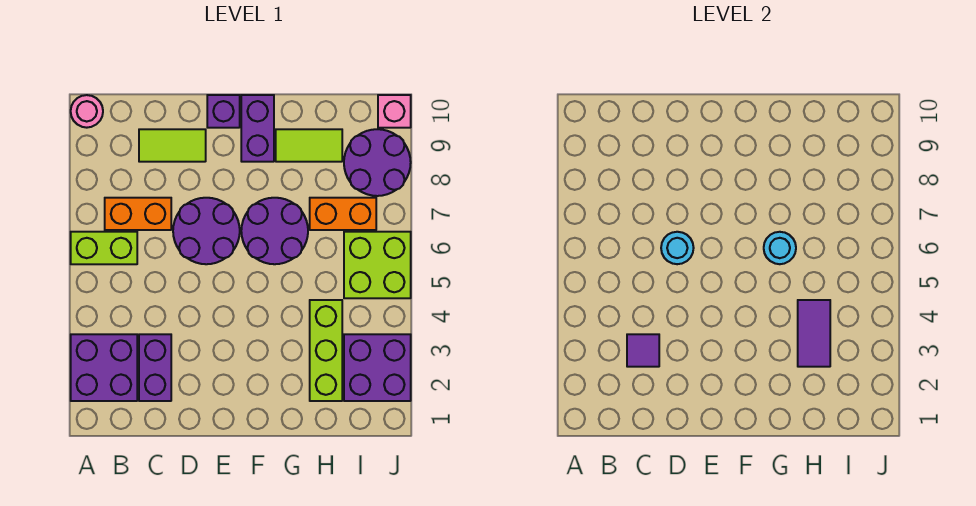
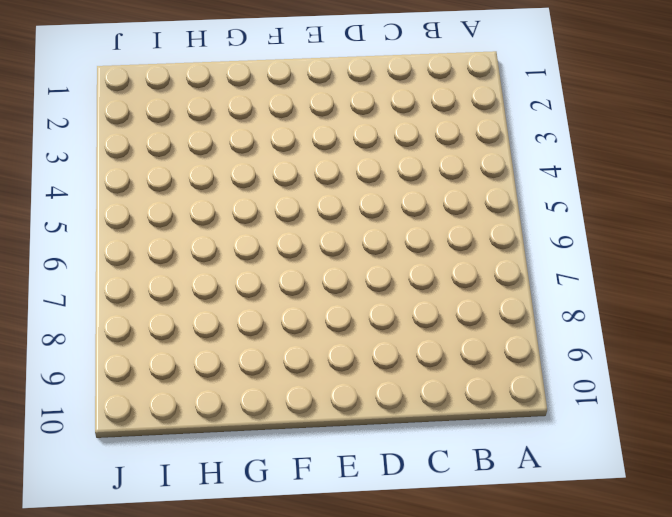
none -> purple brick A2:B3 level 1
none -> lime brick A6:B6 level 1
none -> pink round brick A10 level 1

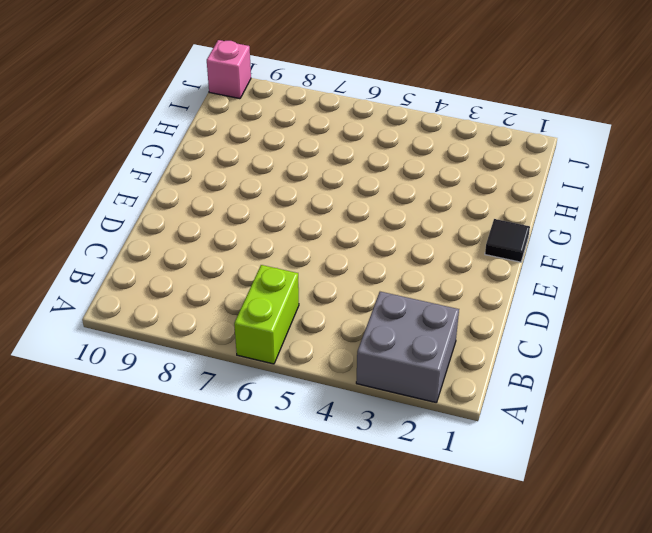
grey brick A2:B3 level 1 -> purple brick A2:B3 level 1
black tile F1 level 1 -> none
none -> pink round brick A10 level 1
none -> orange brick B7:C7 level 1
none -> purple brick C2:C3 level 1

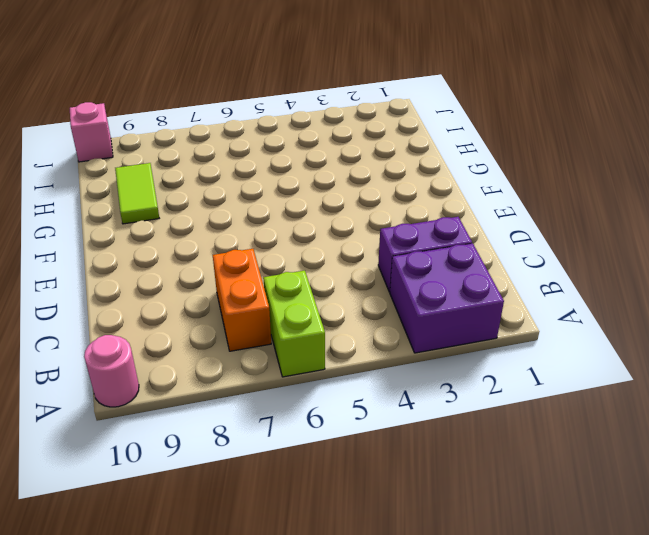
none -> lime tile C9:D9 level 1
none -> purple round brick D6:E7 level 1
none -> purple brick E10 level 1

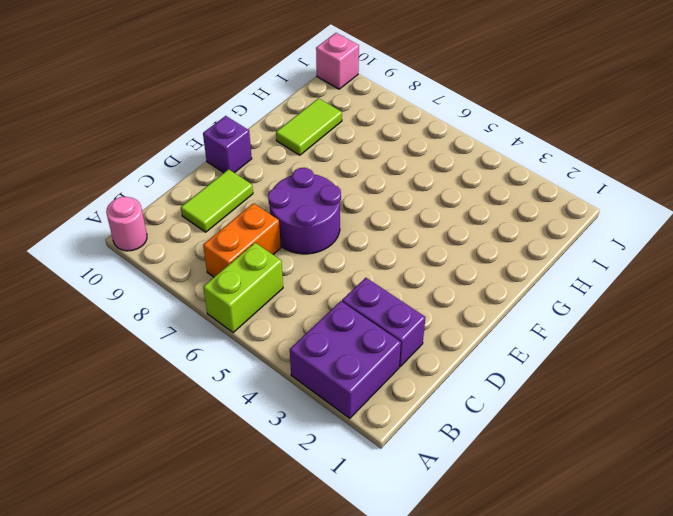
none -> purple round brick F6:G7 level 1
none -> purple brick F9:F10 level 1
none -> lime brick H2:H4 level 1

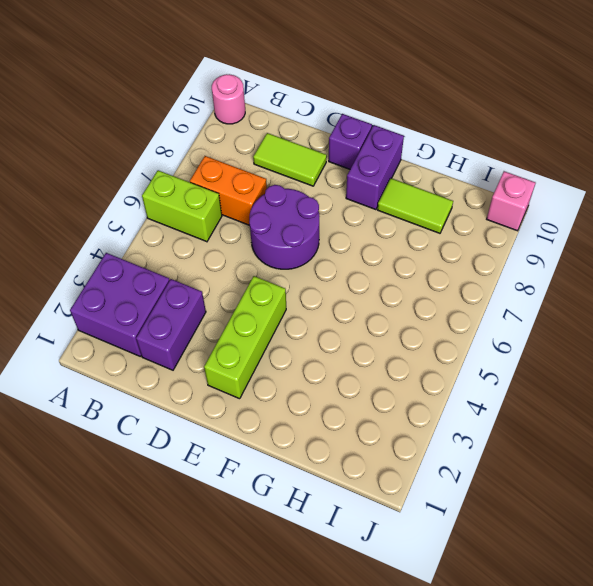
lime brick E2:E4 level 1 -> lime brick H2:H4 level 1
none -> purple round brick F6:G7 level 1
none -> orange brick H7:I7 level 1
none -> purple brick I2:J3 level 1

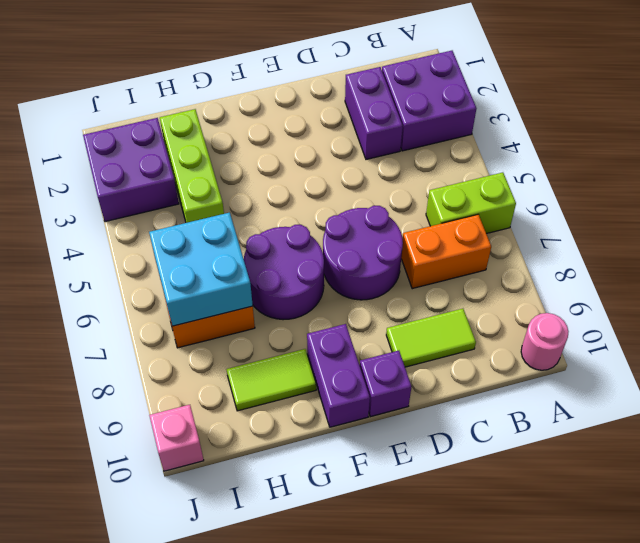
cyan brick H6:I7 level 2 -> none
none -> lime brick I5:J6 level 1
none -> purple round brick I8:J9 level 1
none -> purple tile C3 level 2

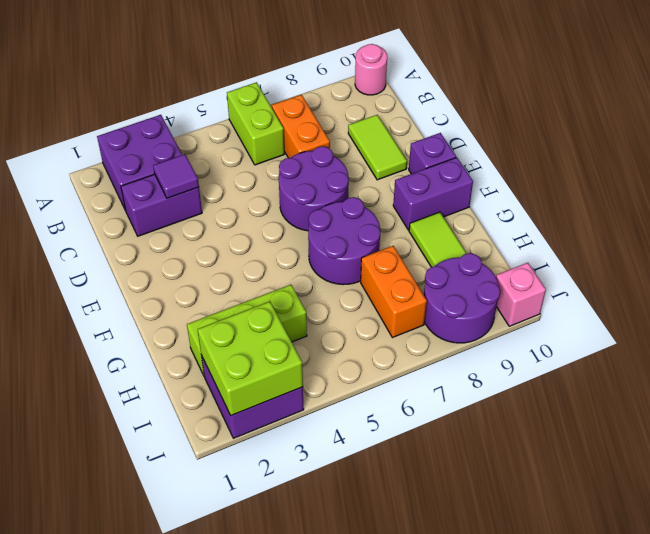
lime brick I2:J3 level 2 -> lime brick I5:J6 level 1
none -> cyan round brick D6 level 2
none -> cyan round brick G6 level 2
none -> purple tile H3:H4 level 2

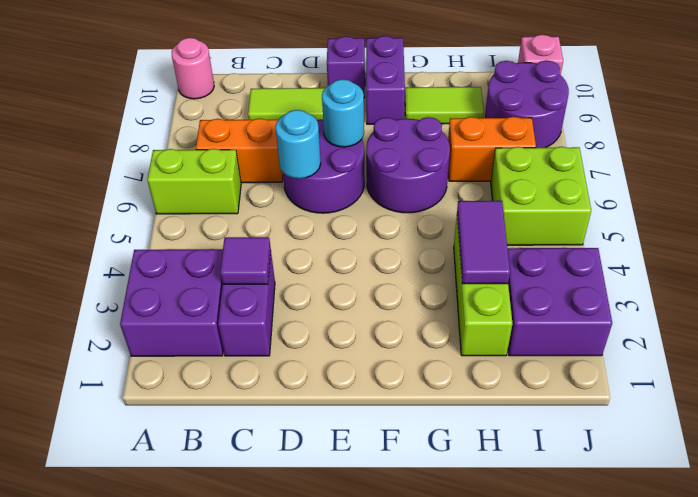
cyan round brick E7 level 2 -> cyan round brick G6 level 2

